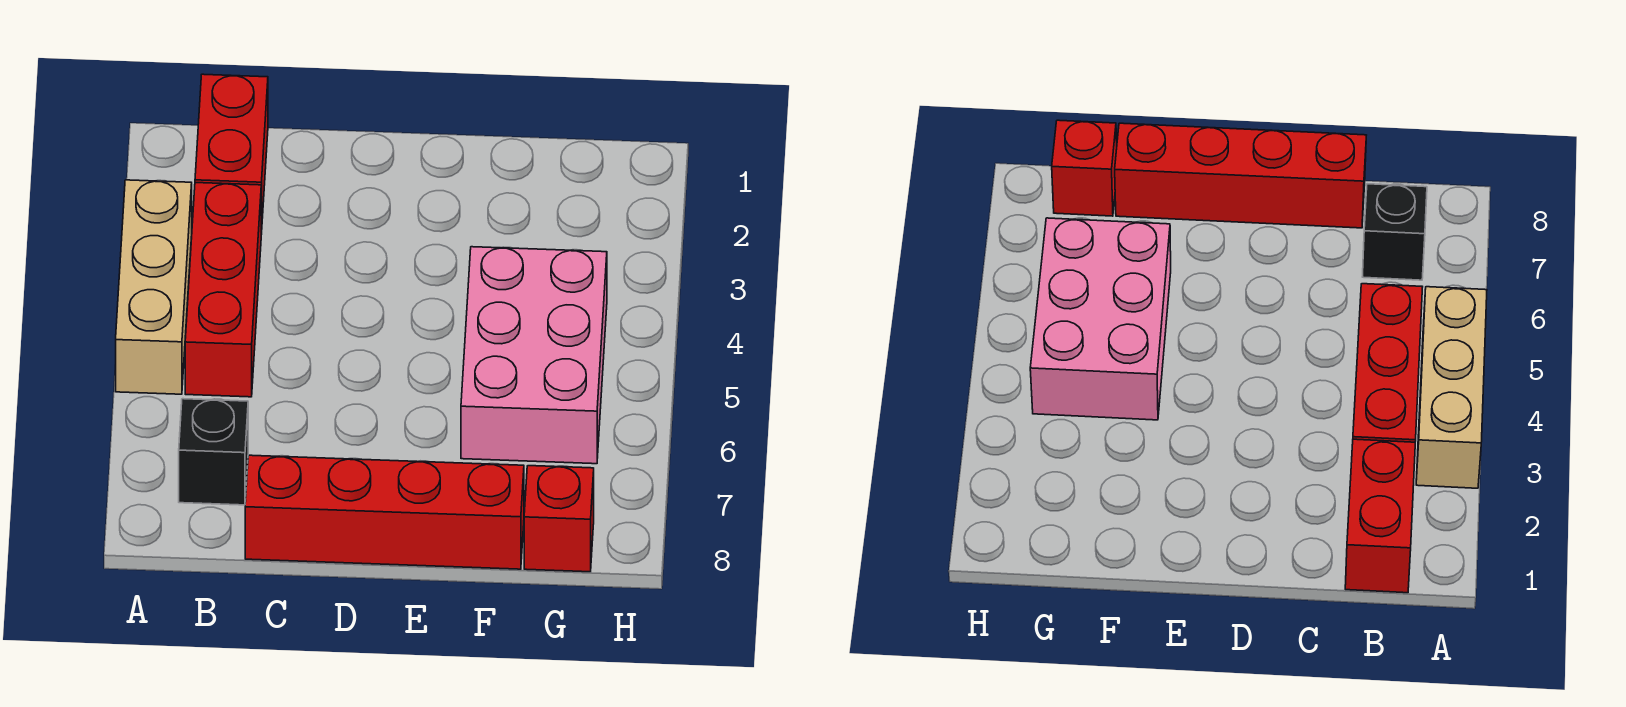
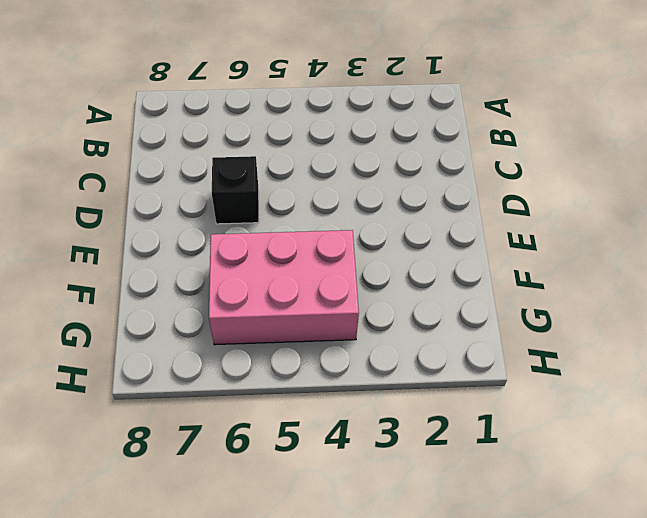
black brick D6 level 1 -> black brick B7 level 1
none -> tan brick A3:A5 level 1
none -> red brick B1:B2 level 1

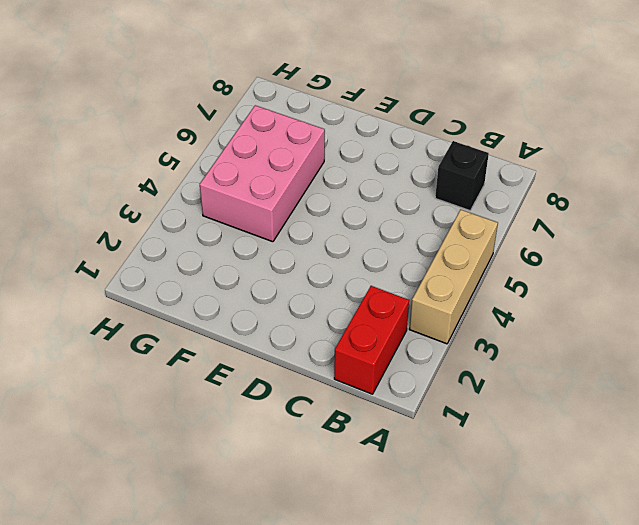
none -> red brick B3:B5 level 1
none -> red brick C8:F8 level 1

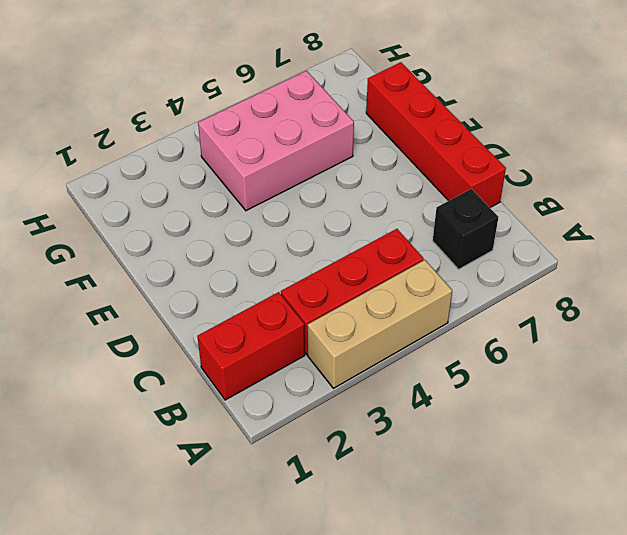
none -> red brick G8 level 1

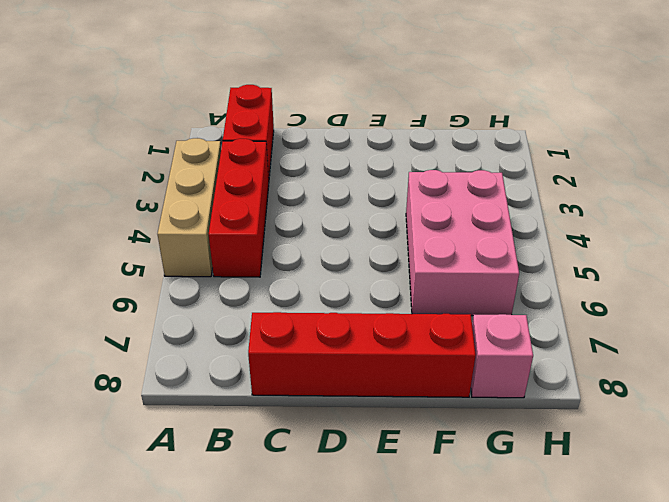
pink brick G8 level 1 -> red brick G8 level 1
none -> black brick B7 level 1

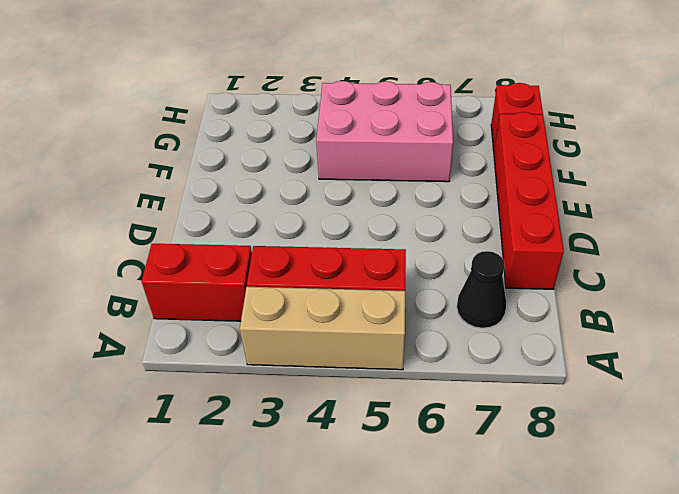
black cone B7 level 1 -> black brick B7 level 1

